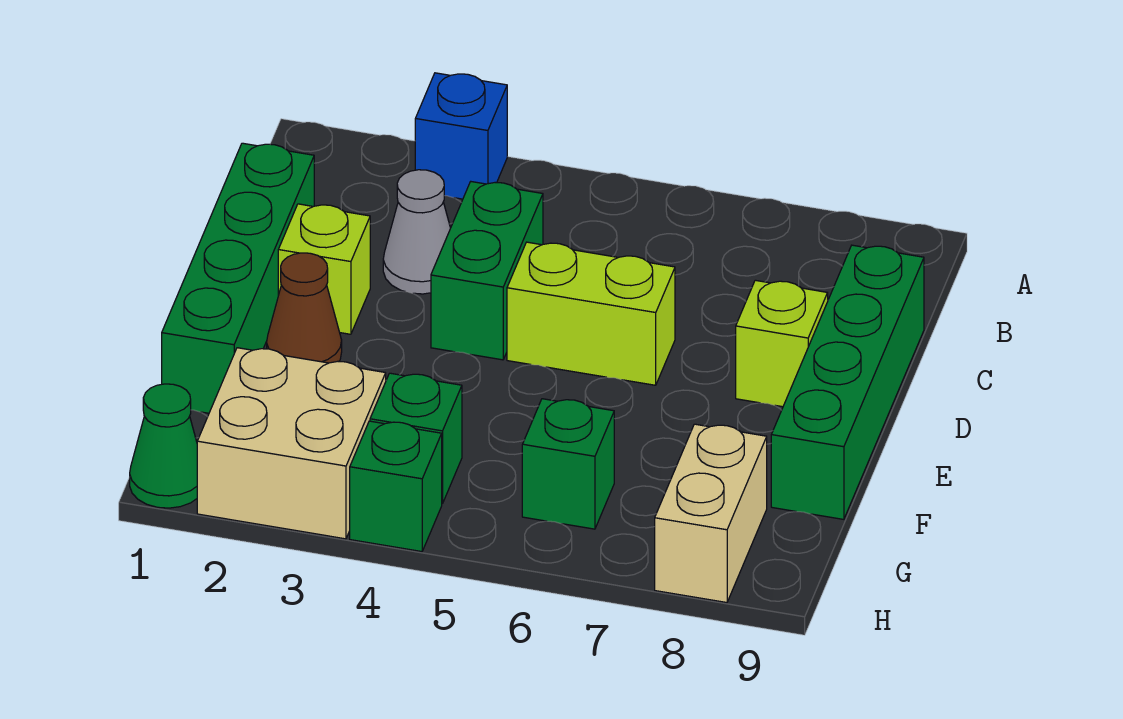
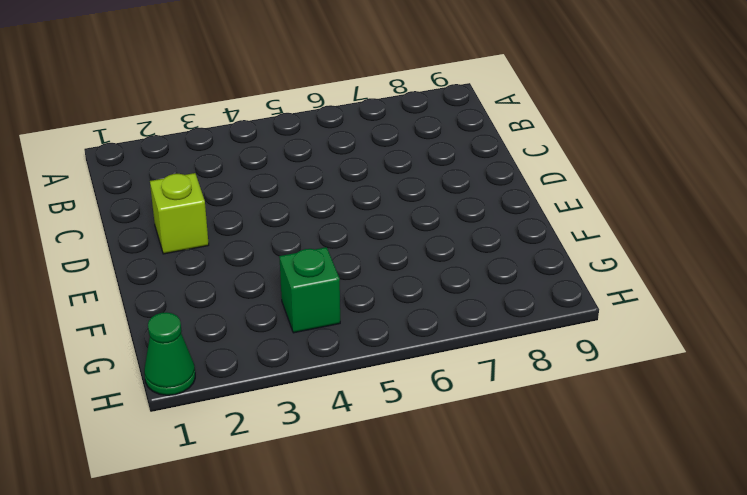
none -> blue brick A3 level 1
none -> green brick C1:F1 level 1
none -> grey cone C3 level 1

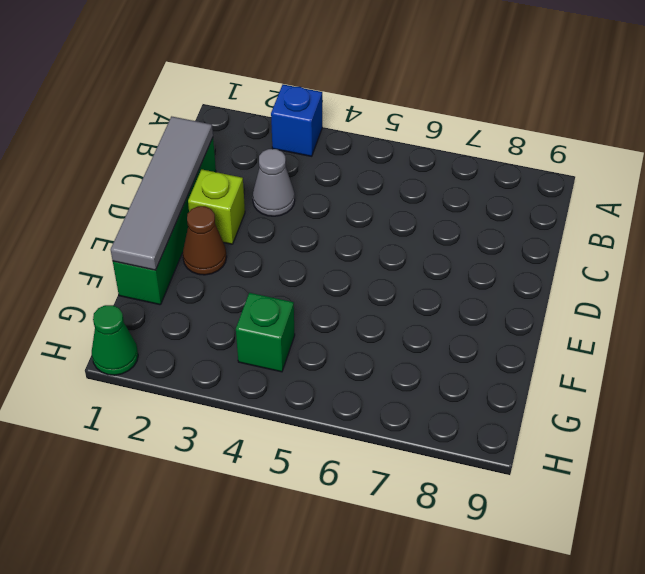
grey tile C1:F1 level 2 -> none
none -> green brick C4:D4 level 1
none -> green brick C9:F9 level 1
none -> lime brick D5:D6 level 1

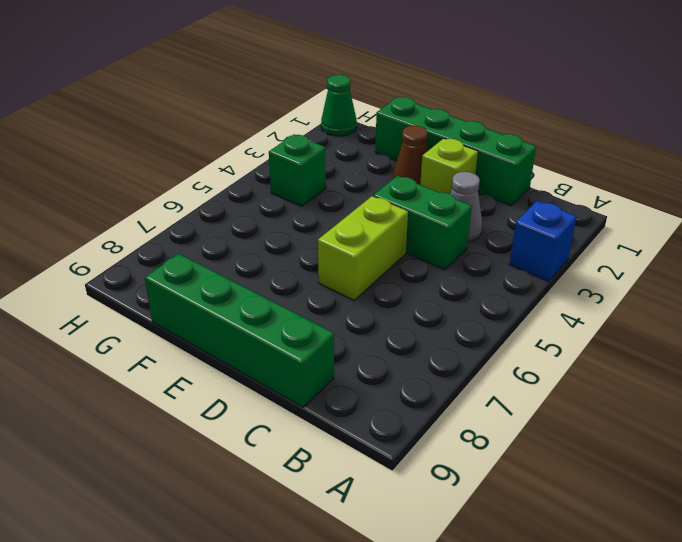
none -> lime brick D8 level 1
none -> tan brick G2:H3 level 1
none -> green brick G6 level 1

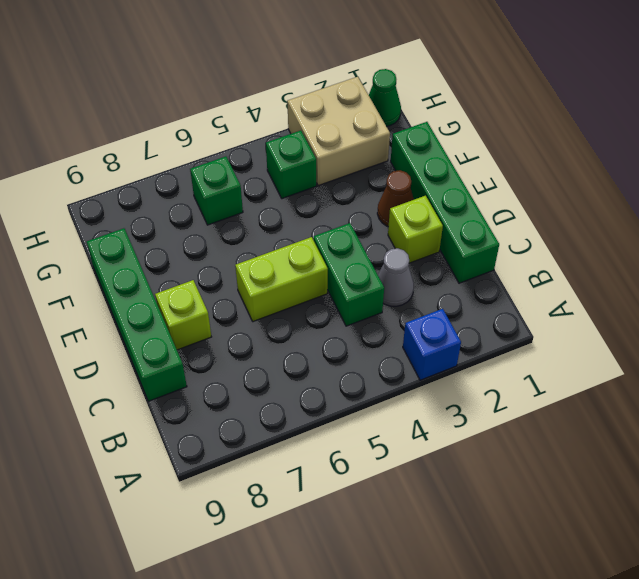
none -> tan brick G8:H8 level 1
none -> green brick H4 level 1

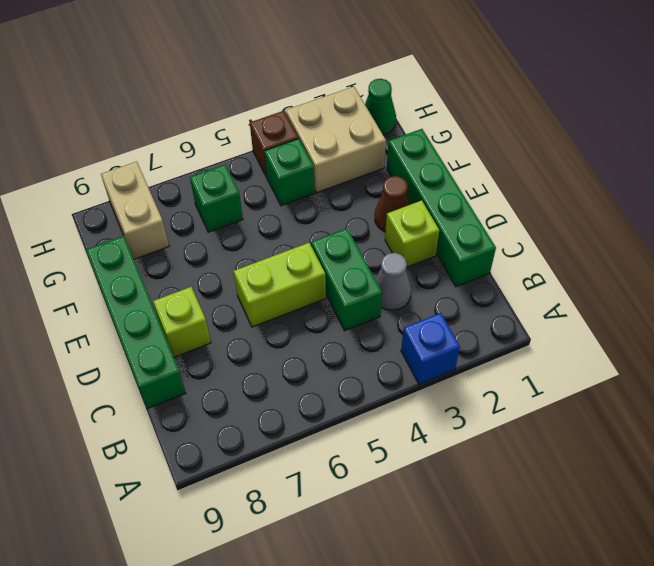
brown brick H4 level 1 -> green brick H4 level 1

